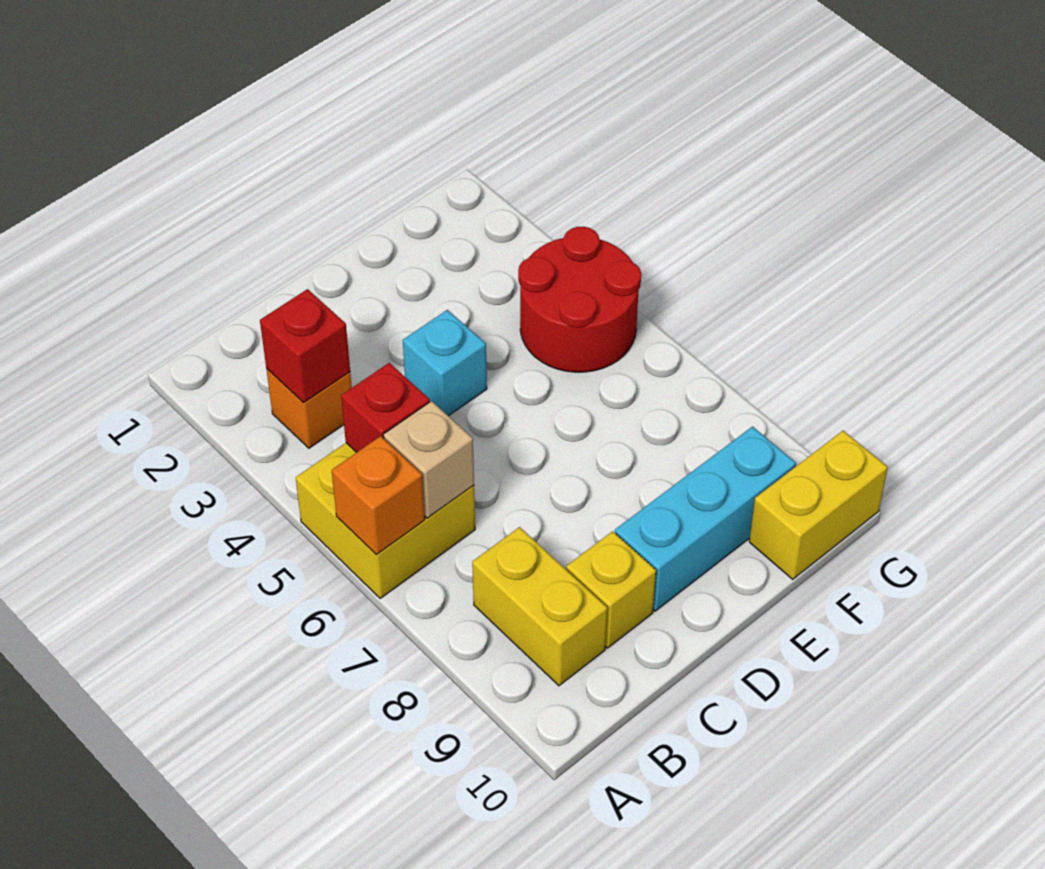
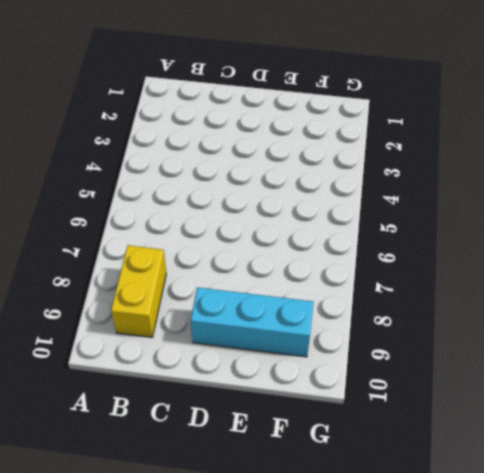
none -> yellow brick A5:B6 level 1
none -> orange brick B3 level 1
none -> yellow brick C9 level 1

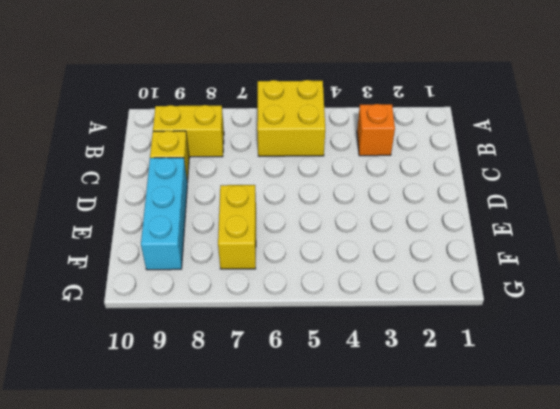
yellow brick E7:F7 level 1 -> yellow brick F10:G10 level 1
none -> cyan brick D4 level 1
none -> red round brick F4:G5 level 1
none -> orange brick A6 level 2

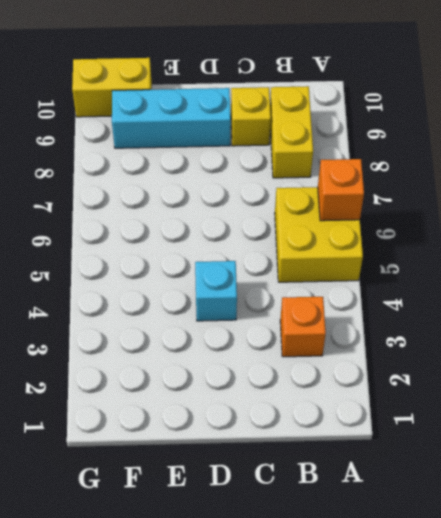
none -> red round brick F4:G5 level 1
none -> red brick B3 level 2
none -> red brick B5 level 2

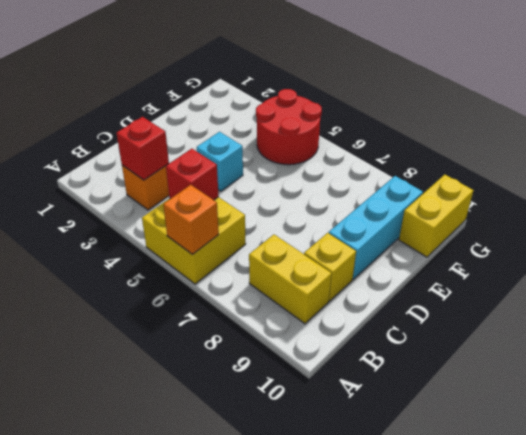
none -> tan brick B6 level 2

